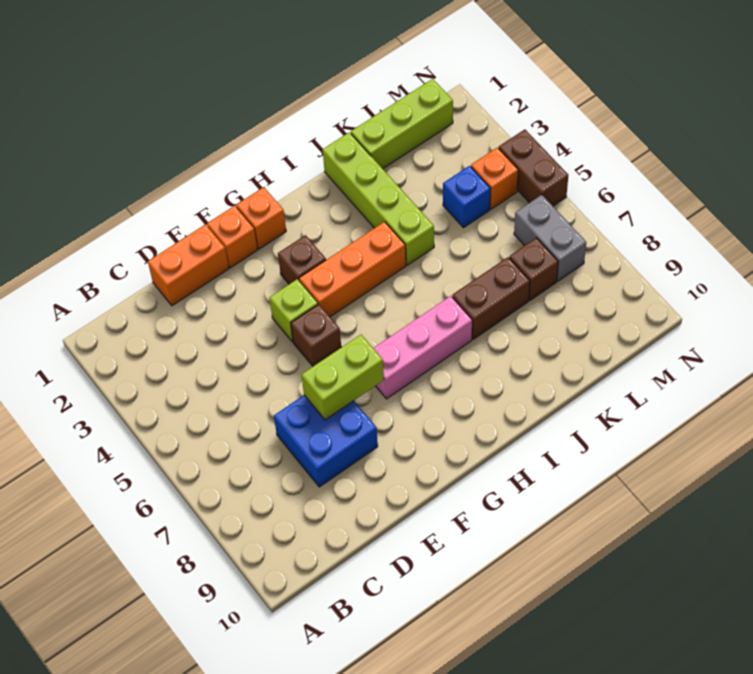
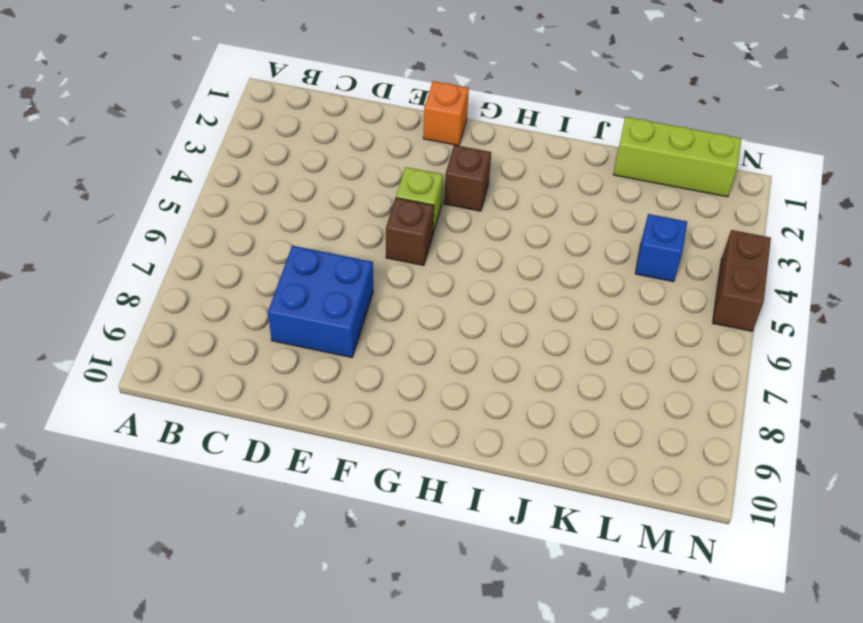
none -> orange brick D1:E1 level 1
none -> orange brick G1 level 1
none -> orange brick G4:I4 level 1

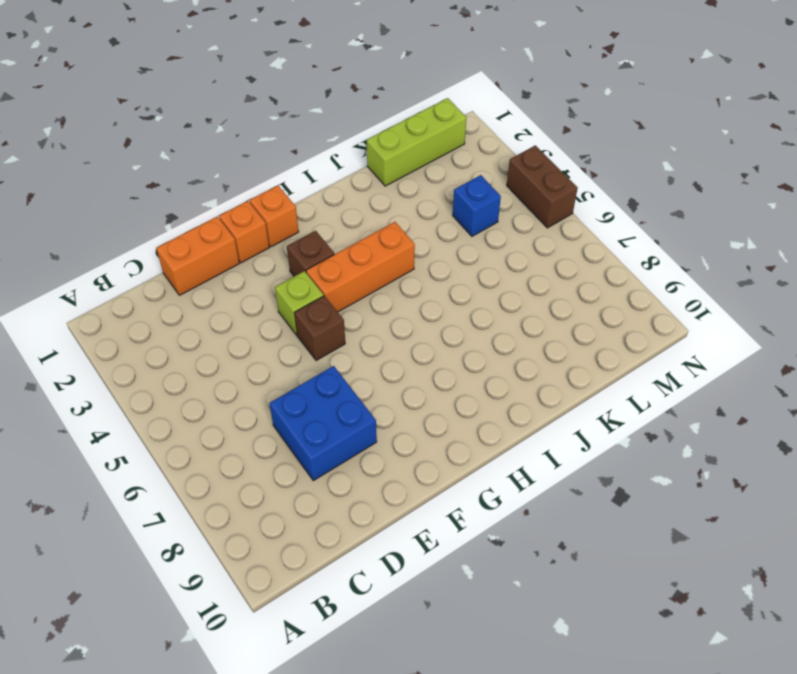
none -> pink brick G7:I7 level 1
none -> lime brick J1:J4 level 1
none -> brown brick J7:K7 level 1

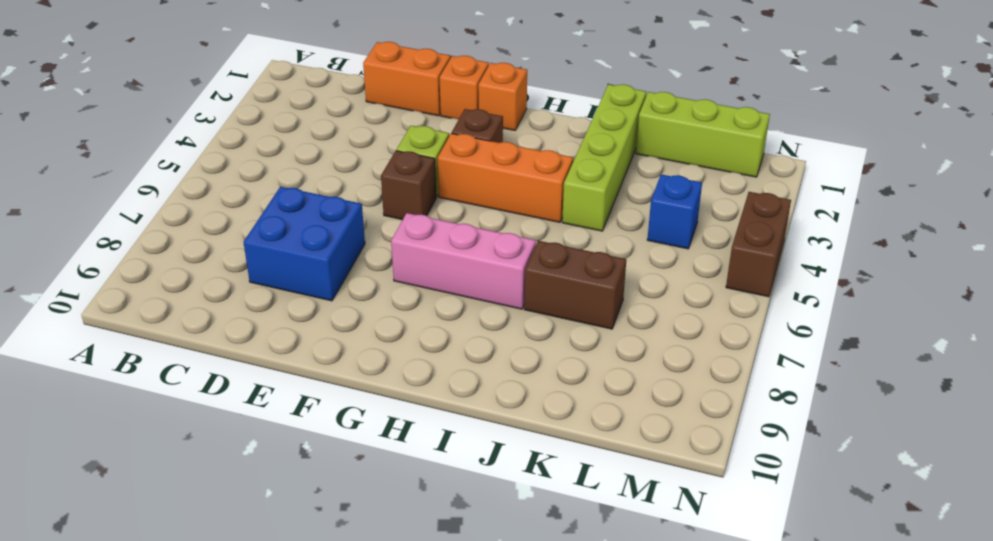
none -> brown brick L7 level 1
none -> orange brick M4 level 1
none -> grey brick M6:M7 level 1

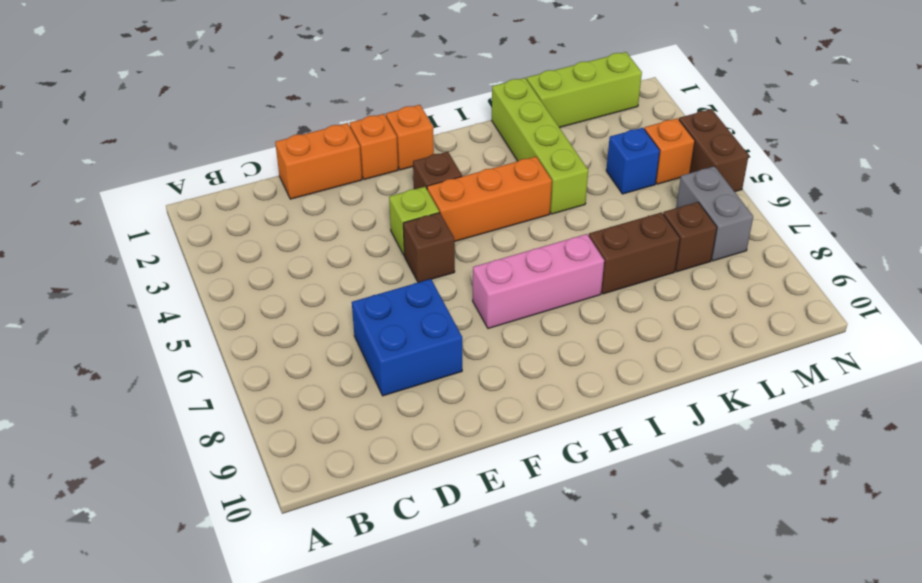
none -> lime brick E7:F7 level 2

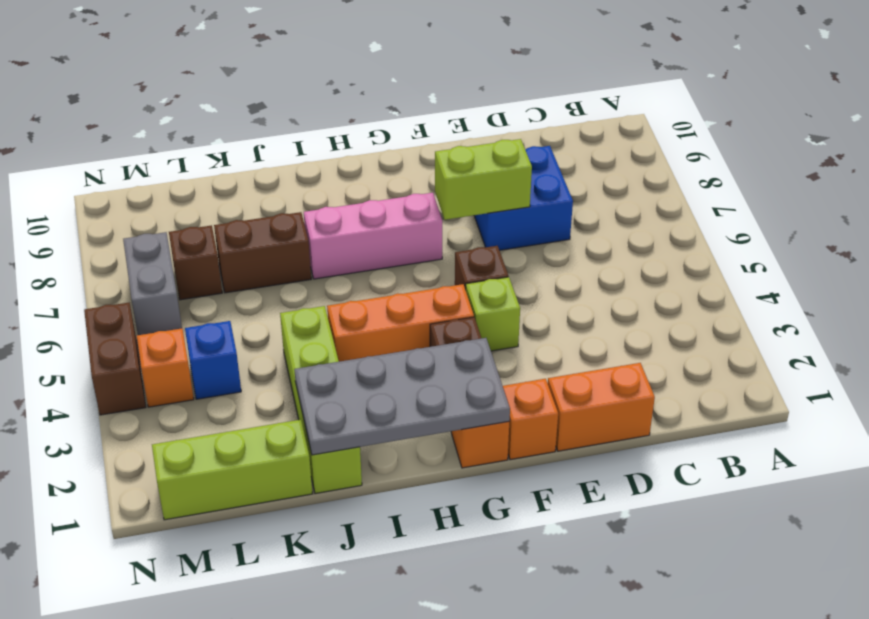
grey plate G1:J2 level 2 -> none

